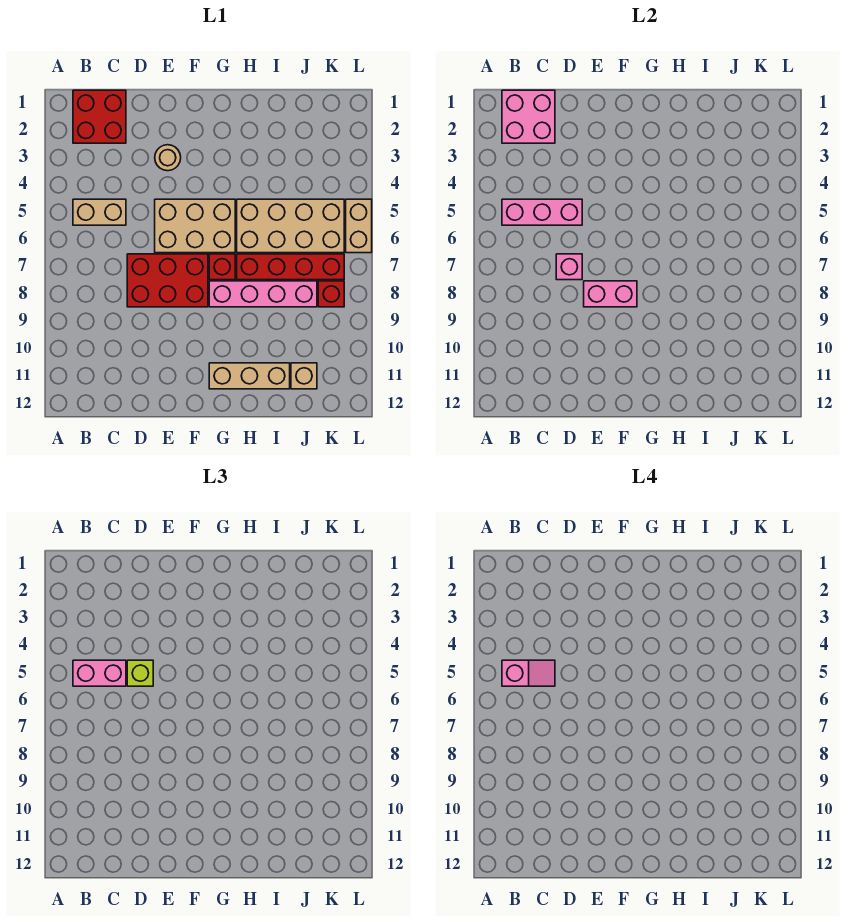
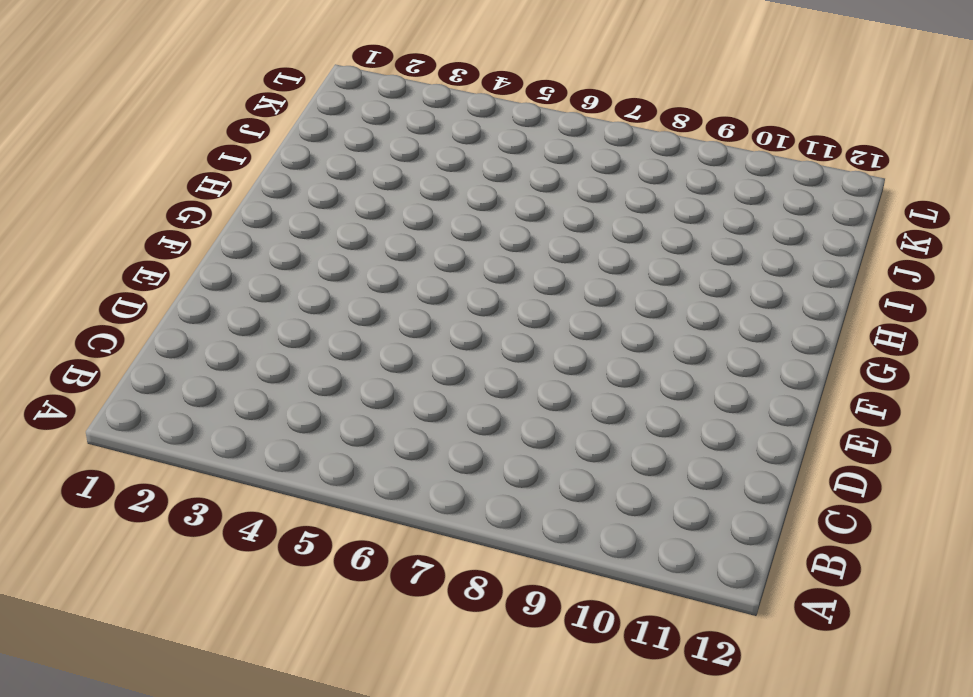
none -> red brick B1:C2 level 1
none -> tan brick B5:C5 level 1
none -> red brick D7:F8 level 1

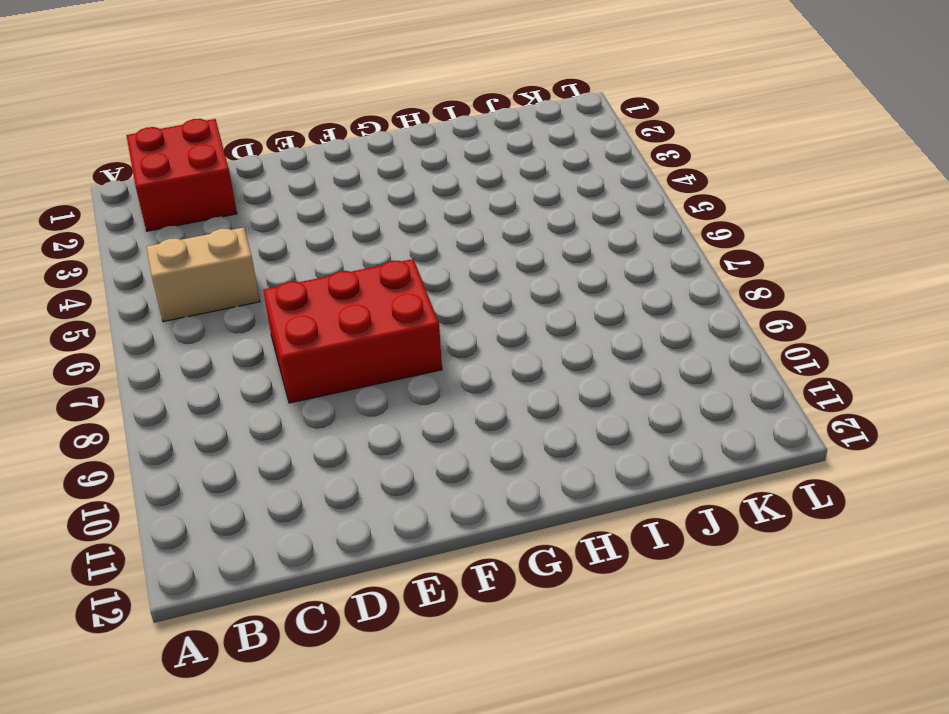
none -> tan round brick E3 level 1
none -> tan brick E5:G6 level 1
none -> red brick G7 level 1

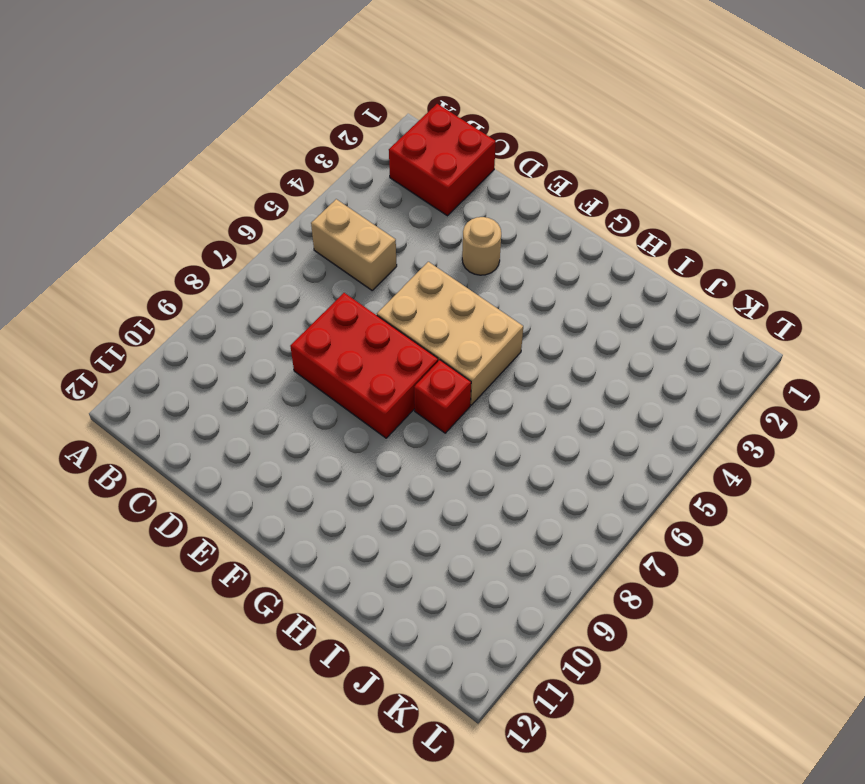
none -> pink brick G8:J8 level 1
none -> tan brick G11:I11 level 1
none -> tan brick H5:K6 level 1

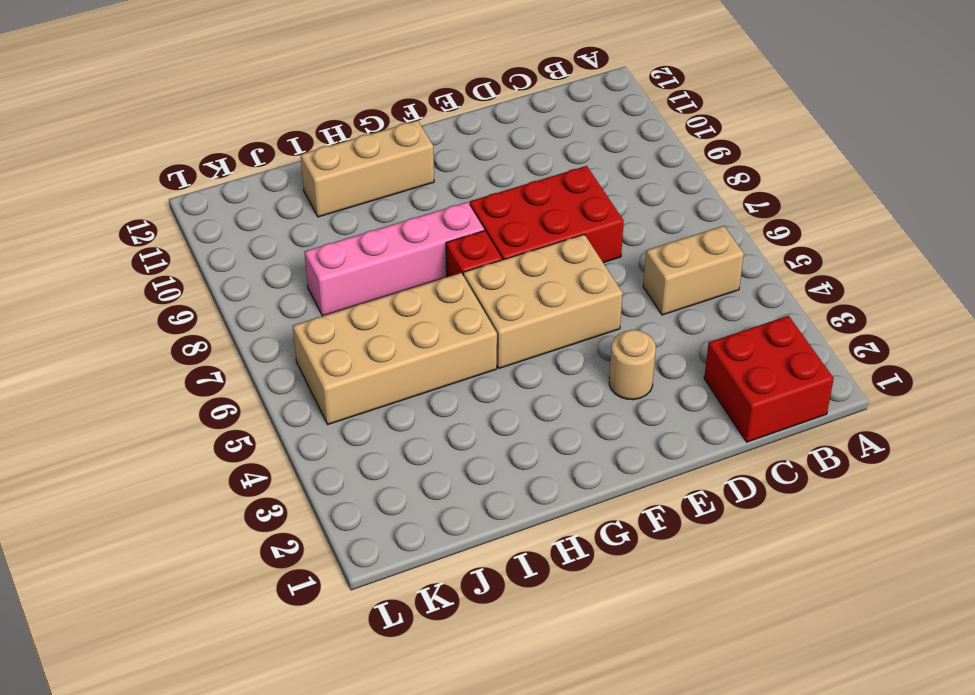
none -> red brick H7:K7 level 1
none -> tan brick J11 level 1
none -> red brick K8 level 1

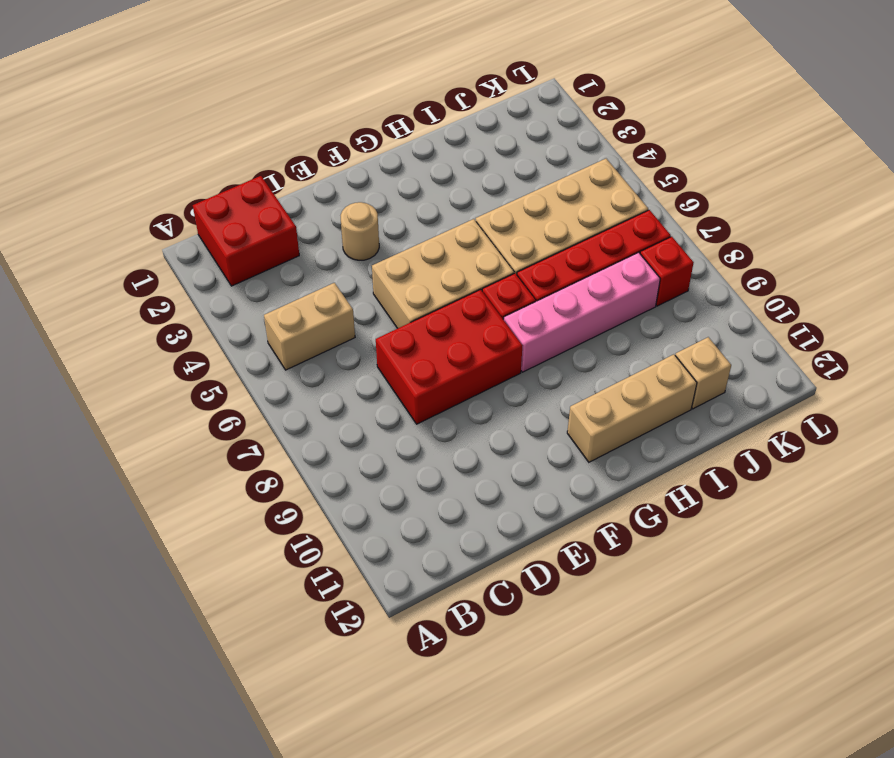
none -> tan brick L5:L6 level 1
none -> pink brick B1:C2 level 2
none -> pink brick B5:D5 level 2

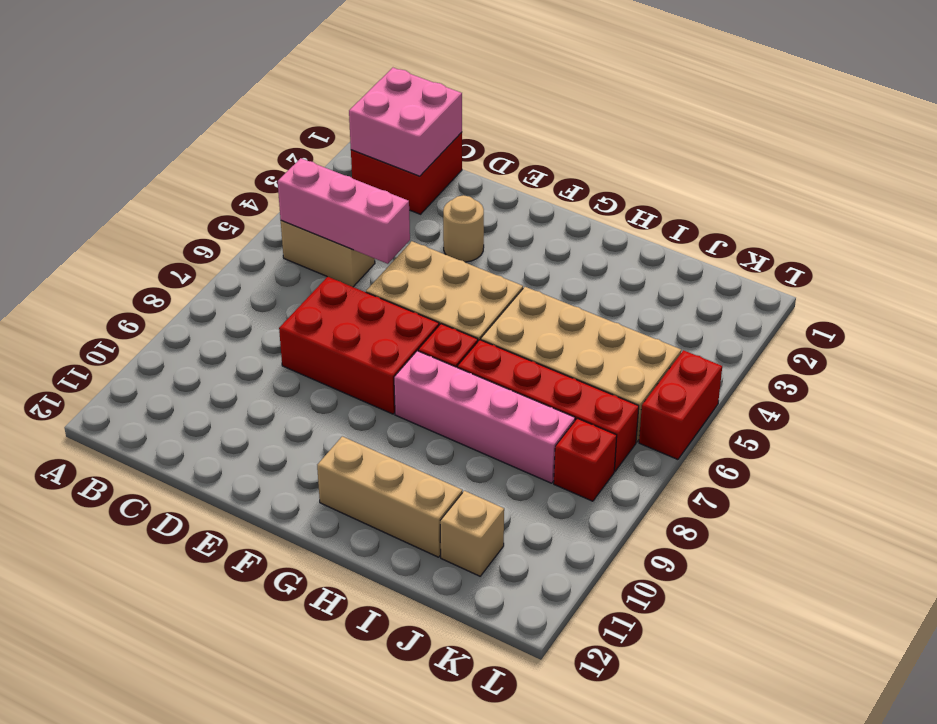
red brick L5:L6 level 1 -> tan brick L5:L6 level 1
none -> pink brick D7 level 2
none -> pink brick E8:F8 level 2
none -> pink brick B5:C5 level 3

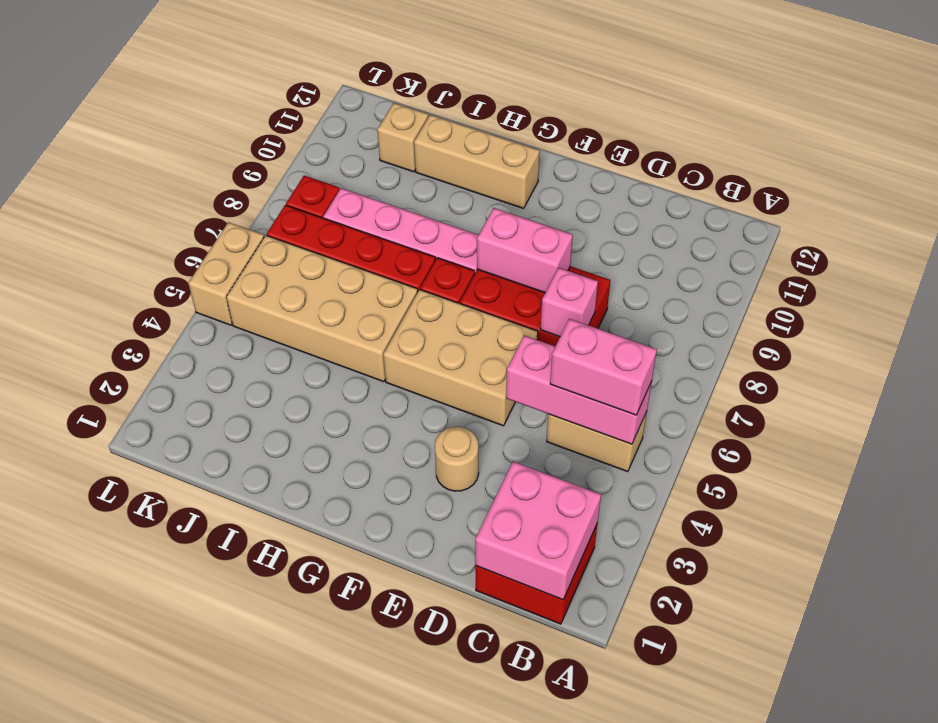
none -> lime brick D5 level 3
none -> pink slope B5:C5 level 4 top B

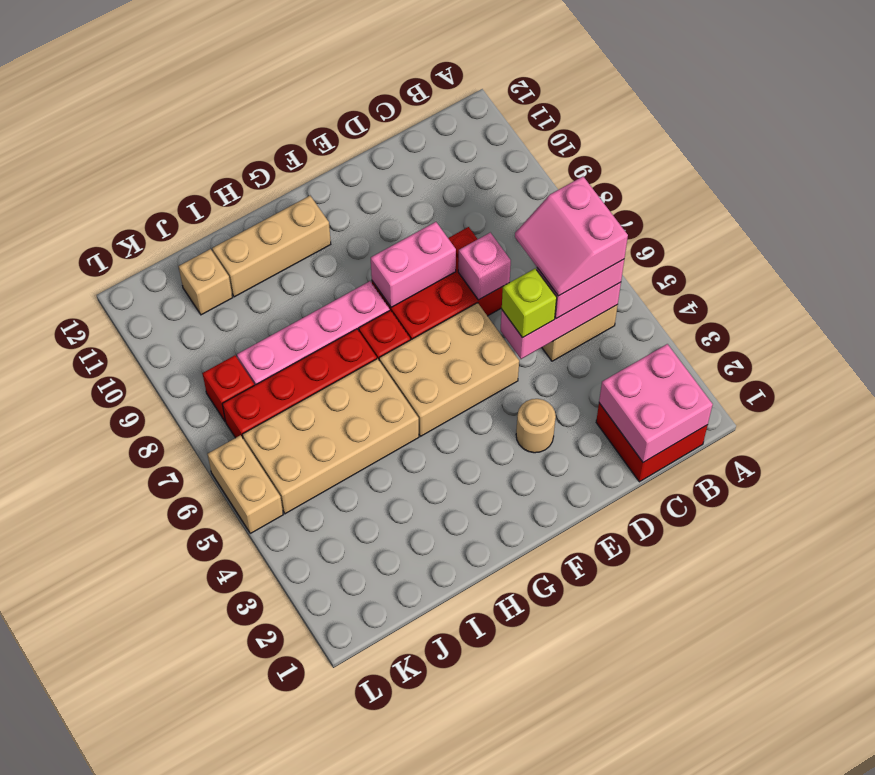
pink slope B5:C6 level 4 top B -> pink slope B5:C5 level 4 top B

